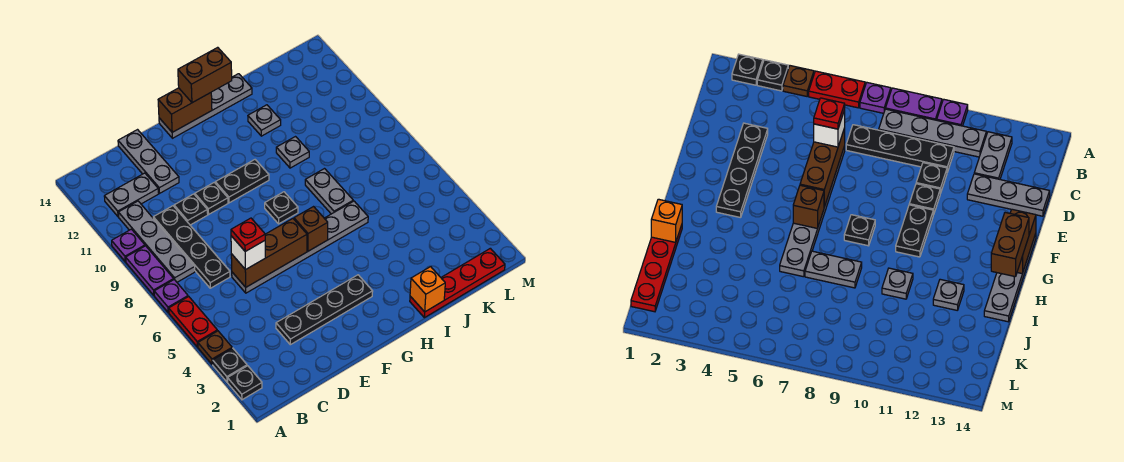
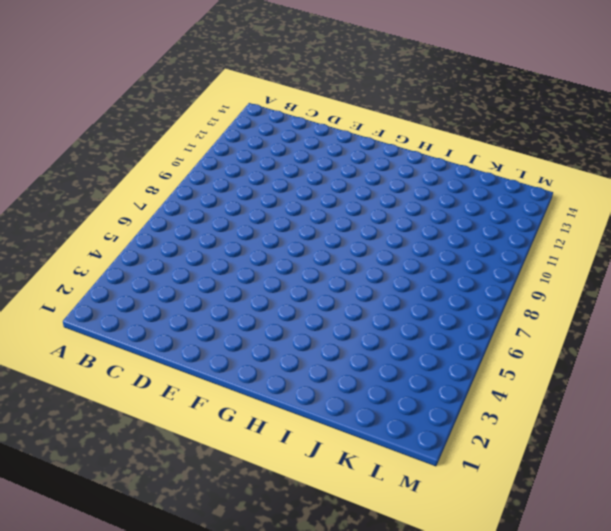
none -> black plate A2 level 1
none -> black plate A3 level 1
none -> brown plate A4 level 1

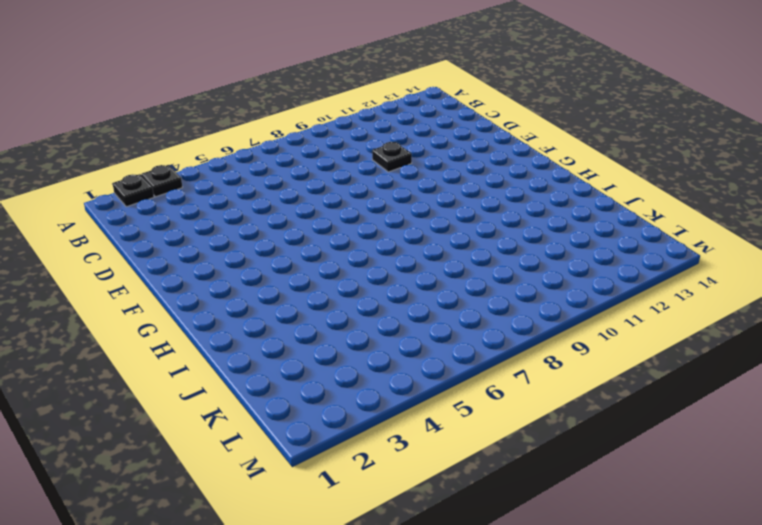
none -> brown plate A4 level 1
none -> red plate A5:A6 level 1
none -> purple plate A7 level 1

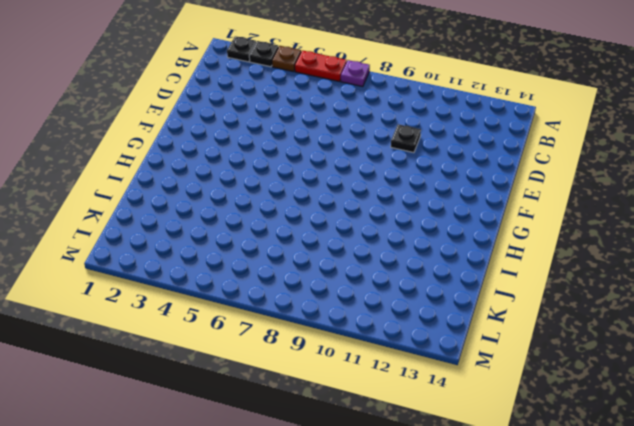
none -> purple plate A8:A9 level 1
none -> purple plate A10 level 1
none -> grey plate B8:B11 level 1

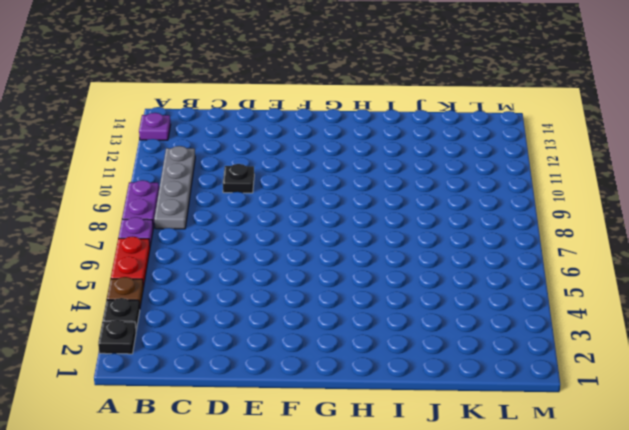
purple plate A13 level 1 -> purple plate A10 level 1
none -> grey plate B12:C12 level 1
none -> black plate C7:C10 level 1
none -> black plate D3:G3 level 1

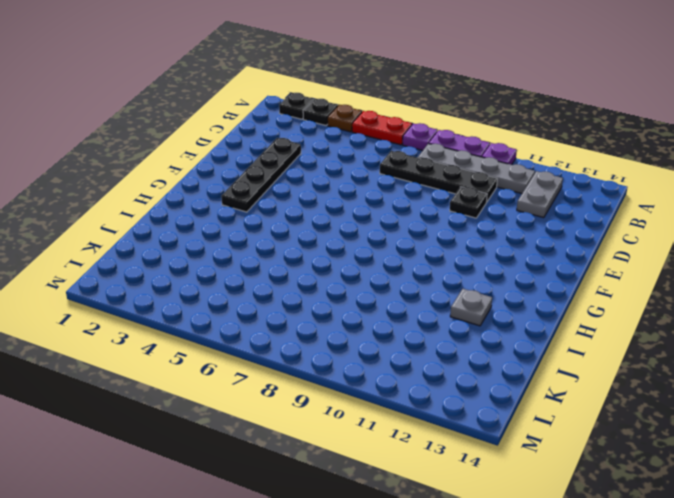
none -> grey plate D6:I6 level 1
none -> grey plate D12:D14 level 1
none -> black plate E10 level 1

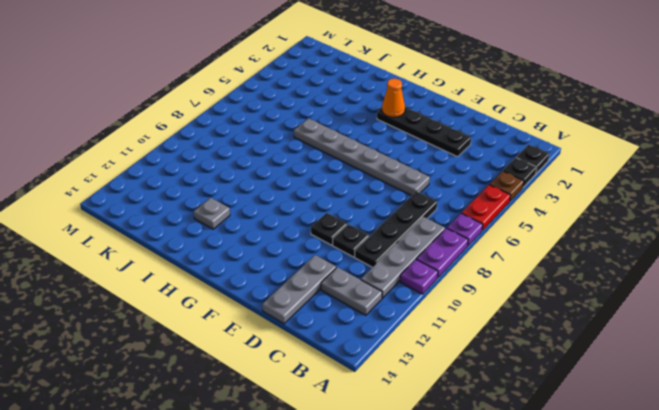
orange cone G3 level 2 -> none
none -> black plate F10:G10 level 1
none -> grey plate F14:I14 level 1
none -> black plate G8 level 1

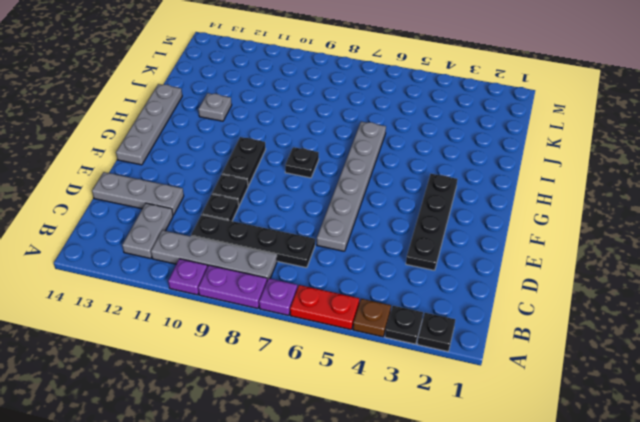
none -> red plate I1:L1 level 1
none -> grey plate I7:I8 level 1
none -> grey plate I10 level 1

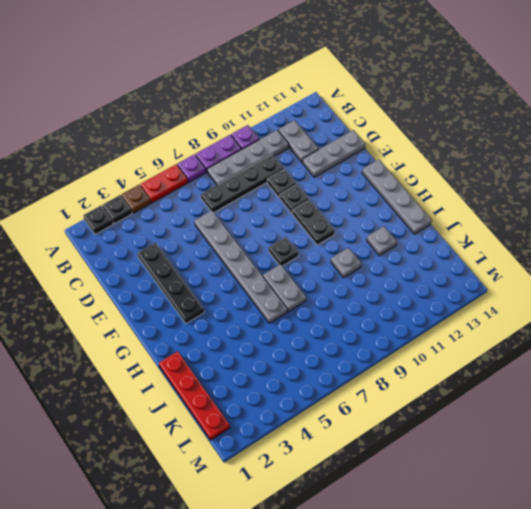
grey plate H7:I7 level 1 -> grey plate I7:I8 level 1
none -> brown brick D6:F6 level 2
none -> brown brick F14:G14 level 2
none -> brown brick G6 level 2

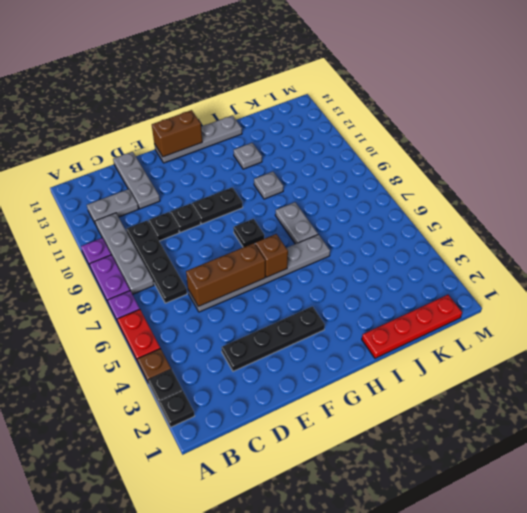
none -> orange brick I1 level 2
none -> white brick D6 level 3
none -> brown brick G14:H14 level 3

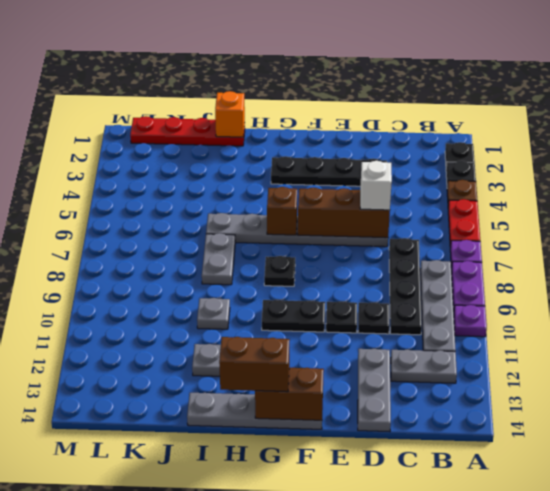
none -> red plate D6 level 4

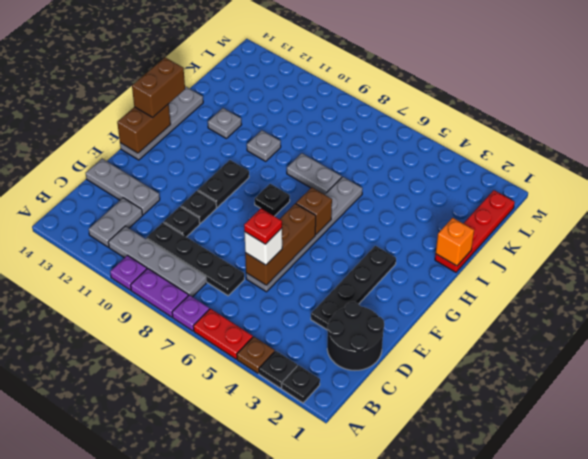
black round brick C1:D2 level 1 -> none

